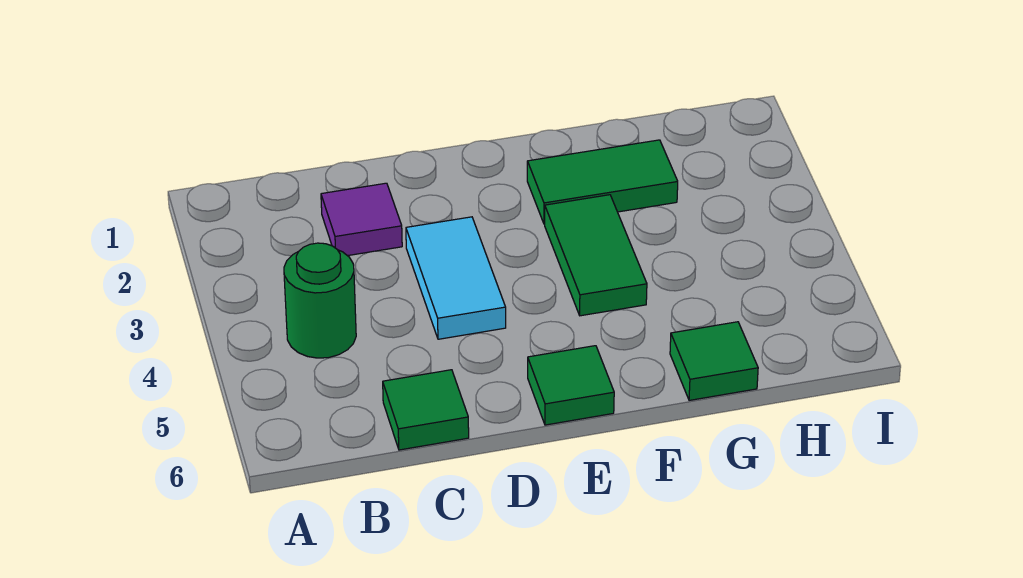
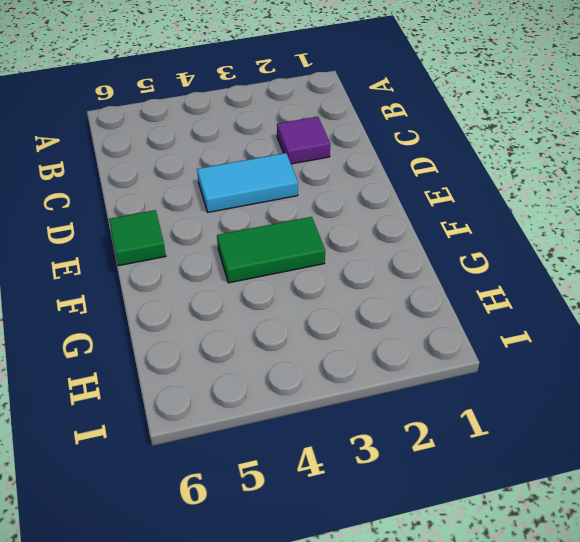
none -> green round brick B4 level 1
none -> green tile C6 level 1

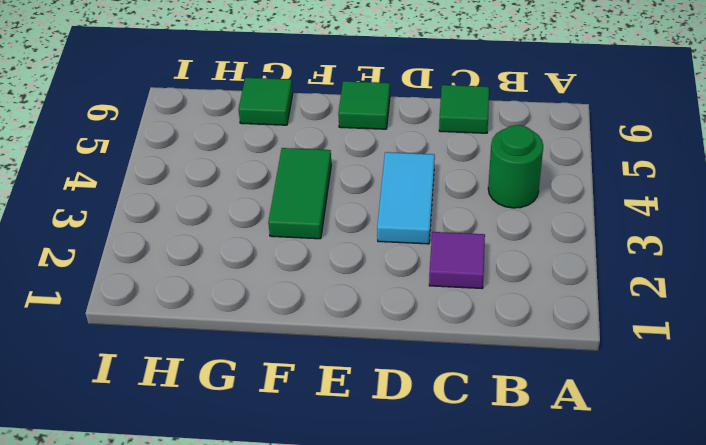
none -> green tile F2:G2 level 1

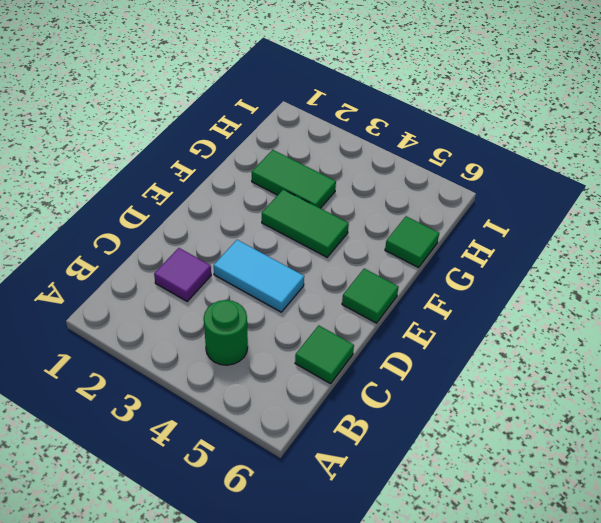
green tile G2:G3 level 1 -> green tile F2:G2 level 1

